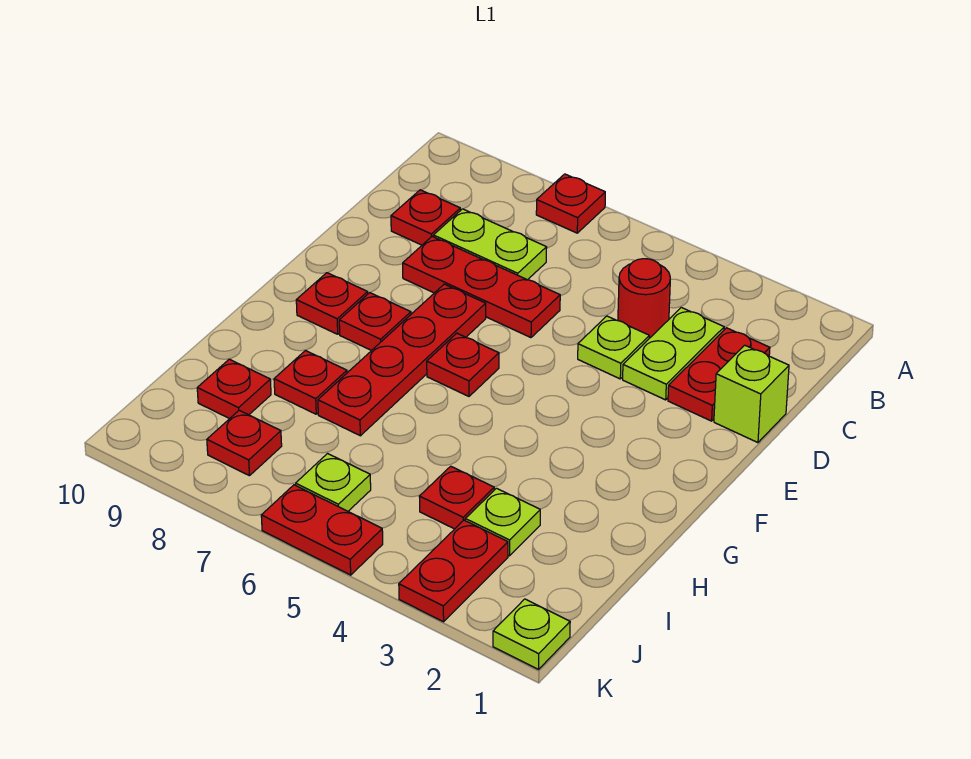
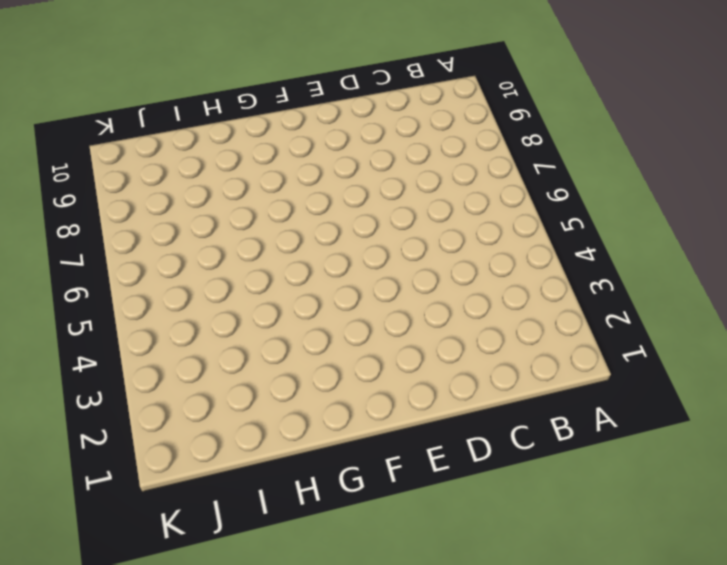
none -> red plate A7 level 1
none -> red plate C2:D2 level 1
none -> lime plate C3:D3 level 1

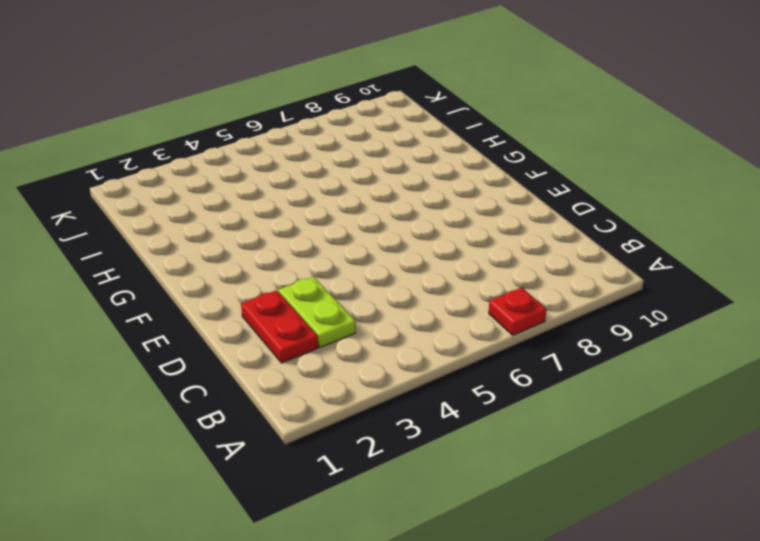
none -> red round brick C4 level 1
none -> lime plate C7:C8 level 1
none -> red plate C9 level 1

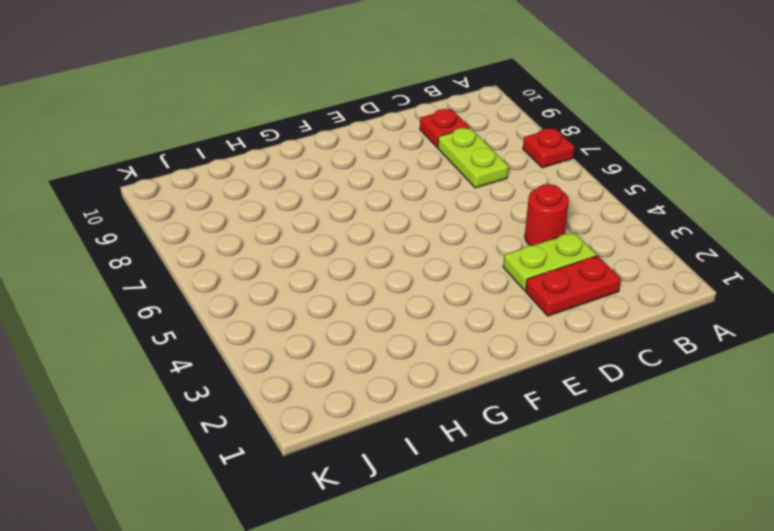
none -> lime brick D1 level 1
none -> lime plate D4 level 1
none -> red plate D6:D8 level 1

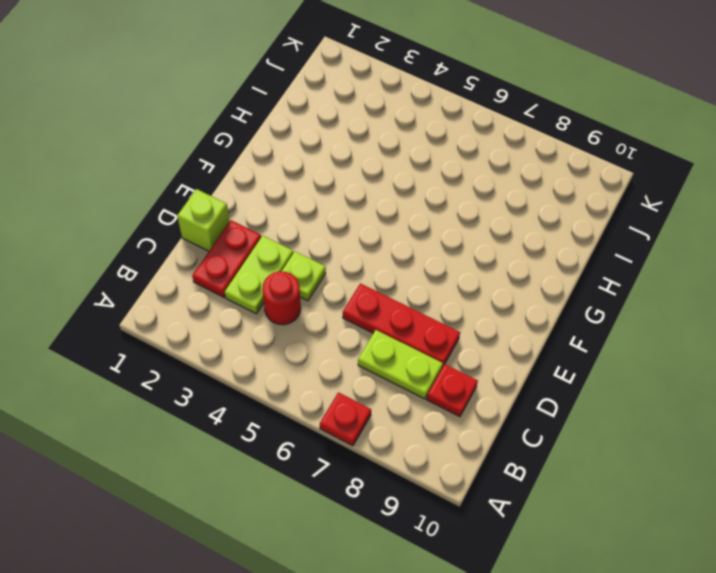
none -> red plate E7:H7 level 1
none -> red plate F6 level 1
none -> red plate F8 level 1

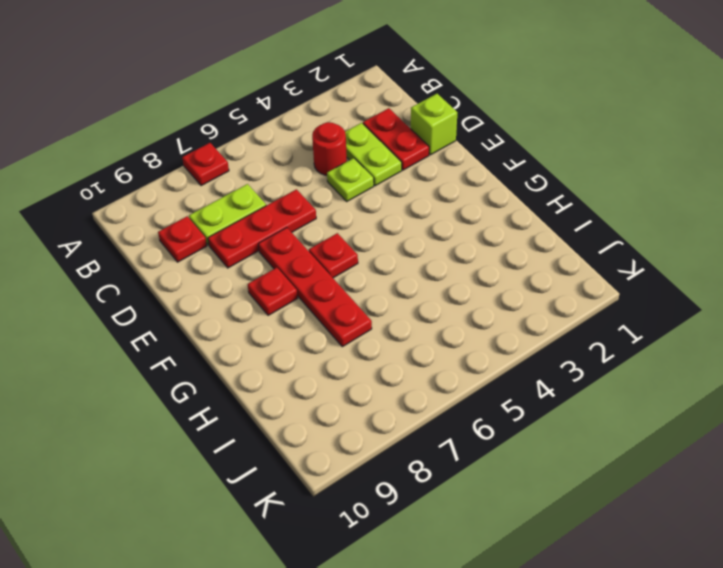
none -> red plate F9 level 1
none -> red plate H8 level 1
none -> lime plate I3 level 1

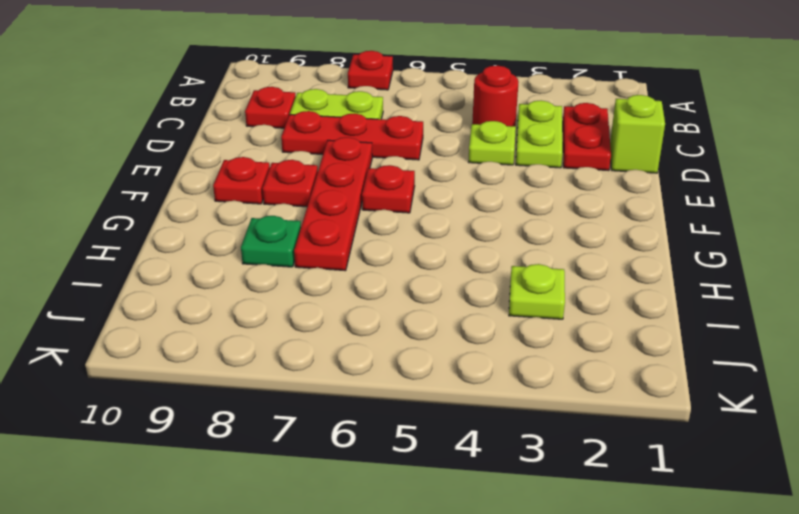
green plate H8 level 1 -> red plate H8 level 1
none -> red plate I4 level 1
none -> red plate I9 level 1
none -> red plate J3:K3 level 1

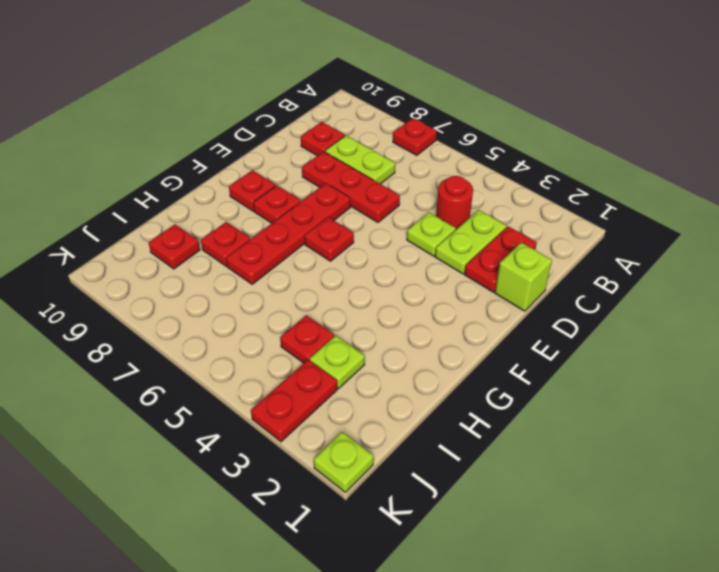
none -> lime plate J6 level 1
none -> red plate J8 level 1
none -> red plate K5:K6 level 1

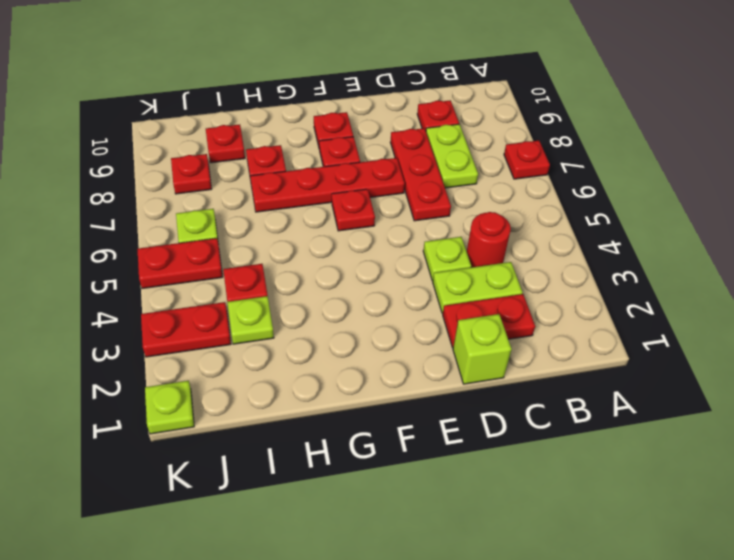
red plate J5:K5 level 1 -> red plate K5:K6 level 1

